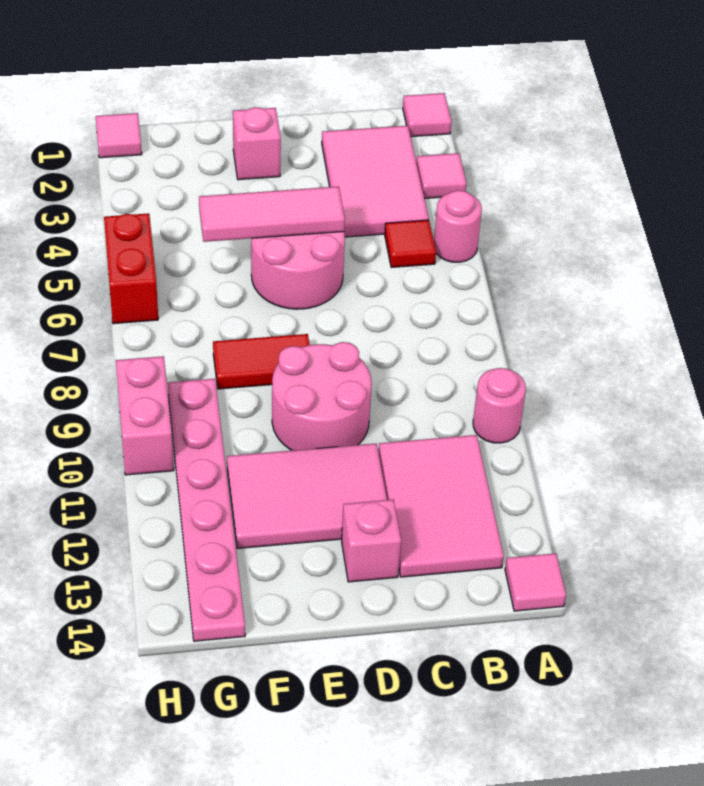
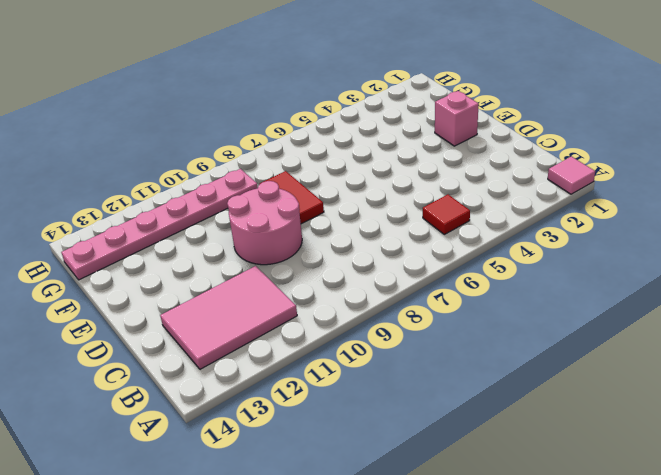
none -> pink tile A3 level 1
none -> pink round brick A5 level 1
none -> pink round brick A10 level 1

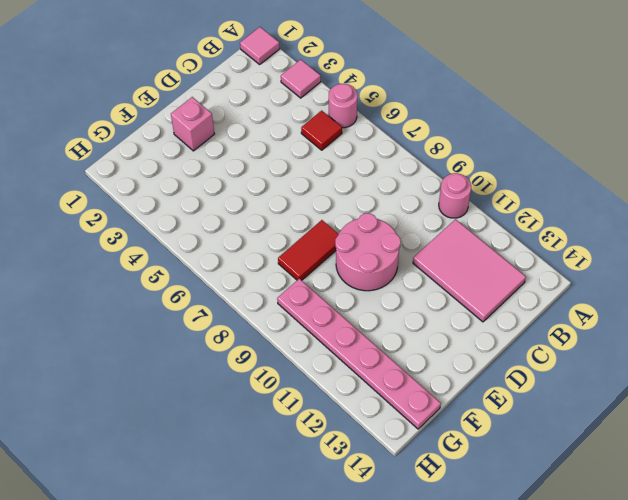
none -> pink tile A14 level 1
none -> pink tile B2:C4 level 1
none -> pink round brick D5:E6 level 1

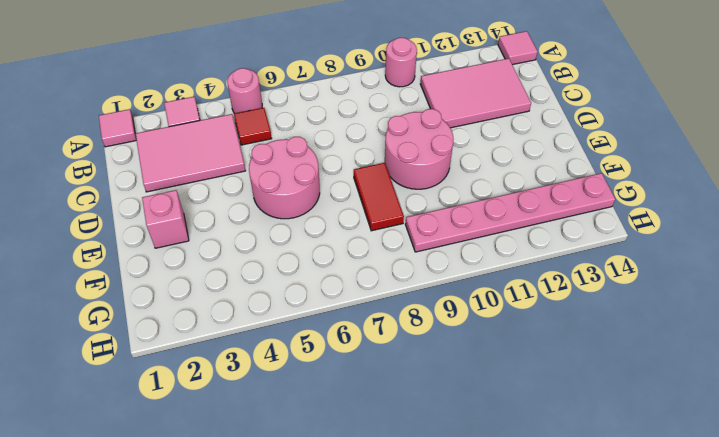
none -> pink tile D11:F12 level 1
none -> pink brick D13 level 1
none -> pink tile H1 level 1

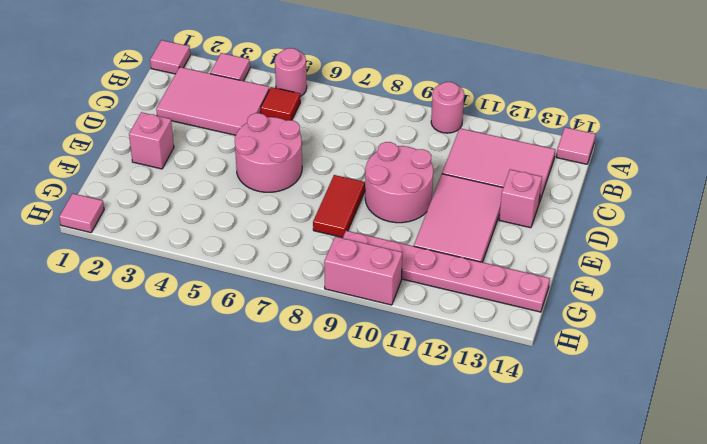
none -> red brick H5:H6 level 1
none -> pink tile D5:F5 level 2

